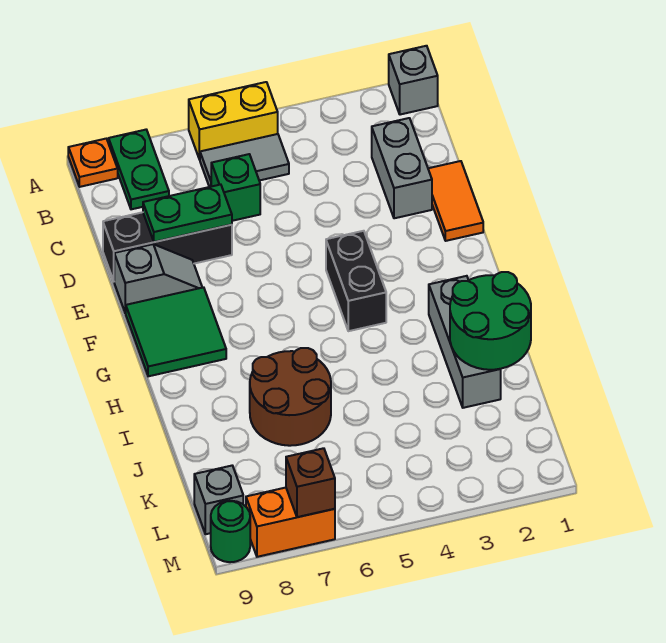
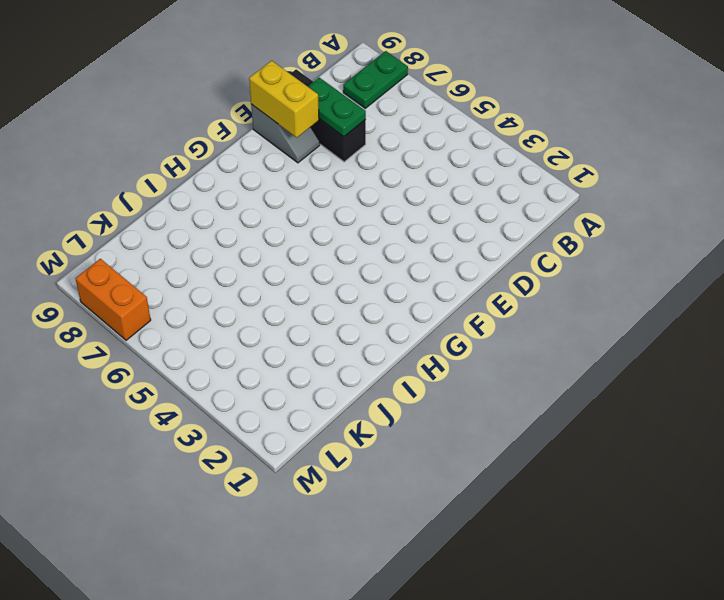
yellow brick E8:E9 level 2 -> yellow brick A5:A6 level 1
none -> grey brick A1 level 1
none -> orange plate A9 level 1
none -> grey tile B5:B6 level 1

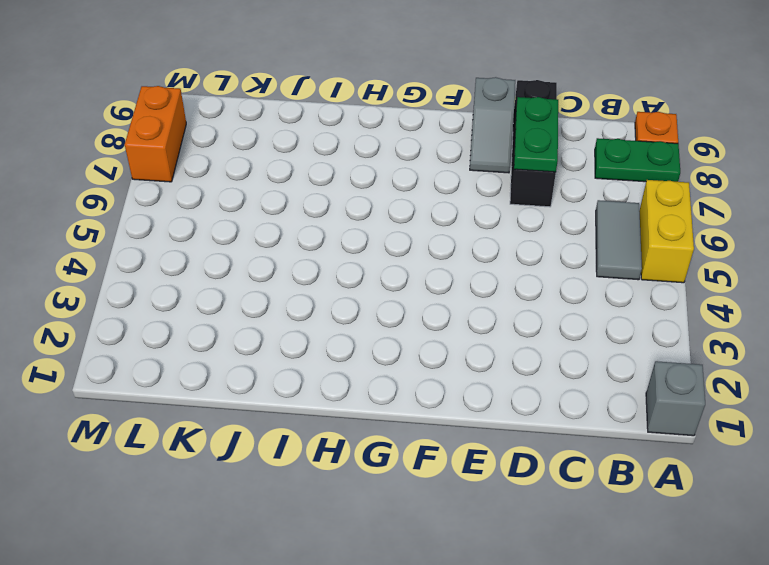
none -> grey brick C2:D2 level 1
none -> green brick C6 level 1
none -> orange tile D1:E1 level 1

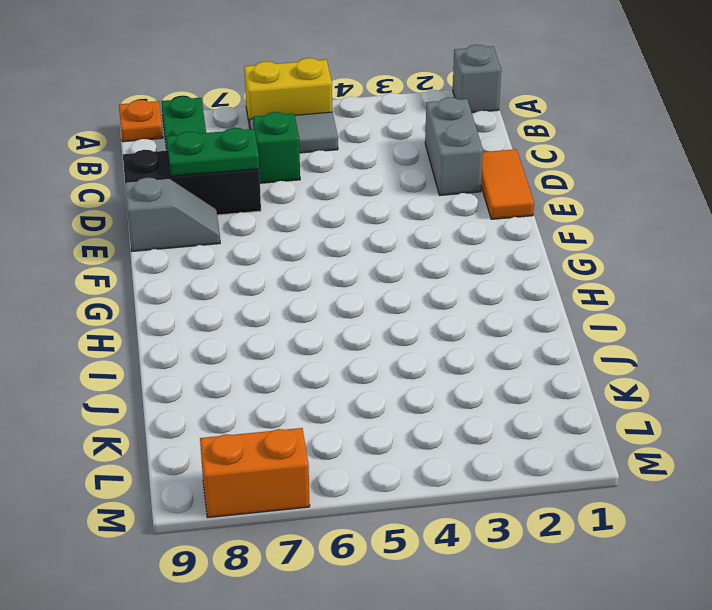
none -> black brick F4:G4 level 1
none -> green tile F8:G9 level 1
none -> grey brick H2:J2 level 1

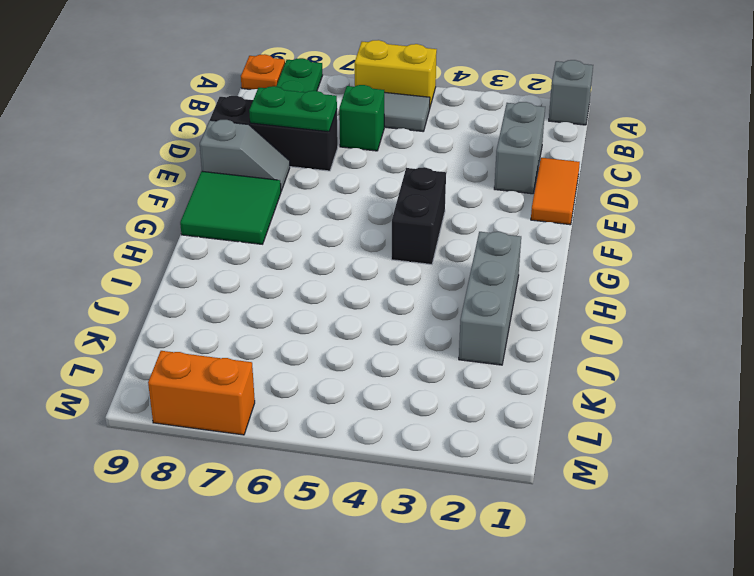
none -> brown round brick I6:J7 level 1
none -> grey brick L9 level 1
none -> green round brick M9 level 1

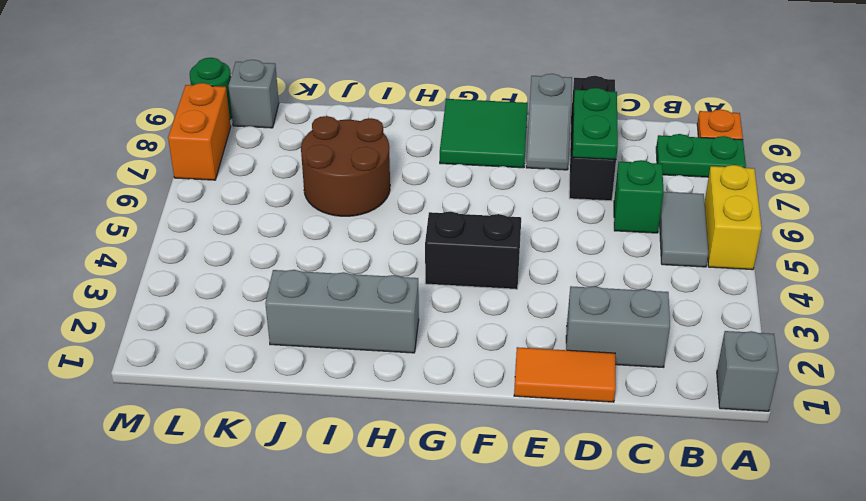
none -> green round brick I1:J2 level 2
none -> brown brick M7 level 2

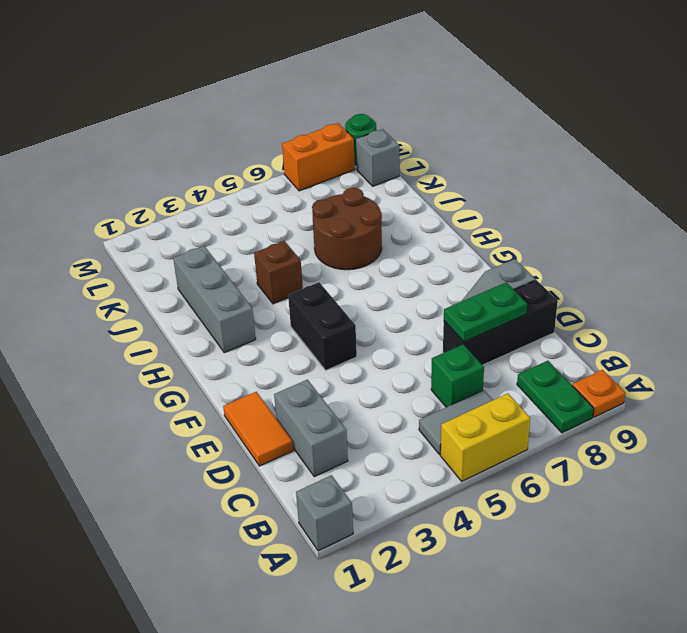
brown brick I4 level 1 -> brown brick M7 level 2
none -> green tile F8:G9 level 1
none -> green round brick I1:J2 level 2

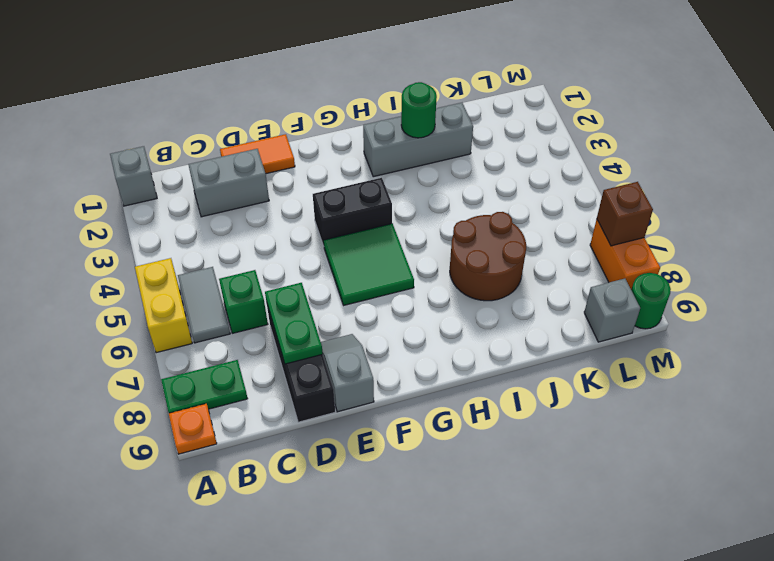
green tile F5:G6 level 1 -> green tile F8:G9 level 1
green round brick I2 level 2 -> green round brick I1:J2 level 2

